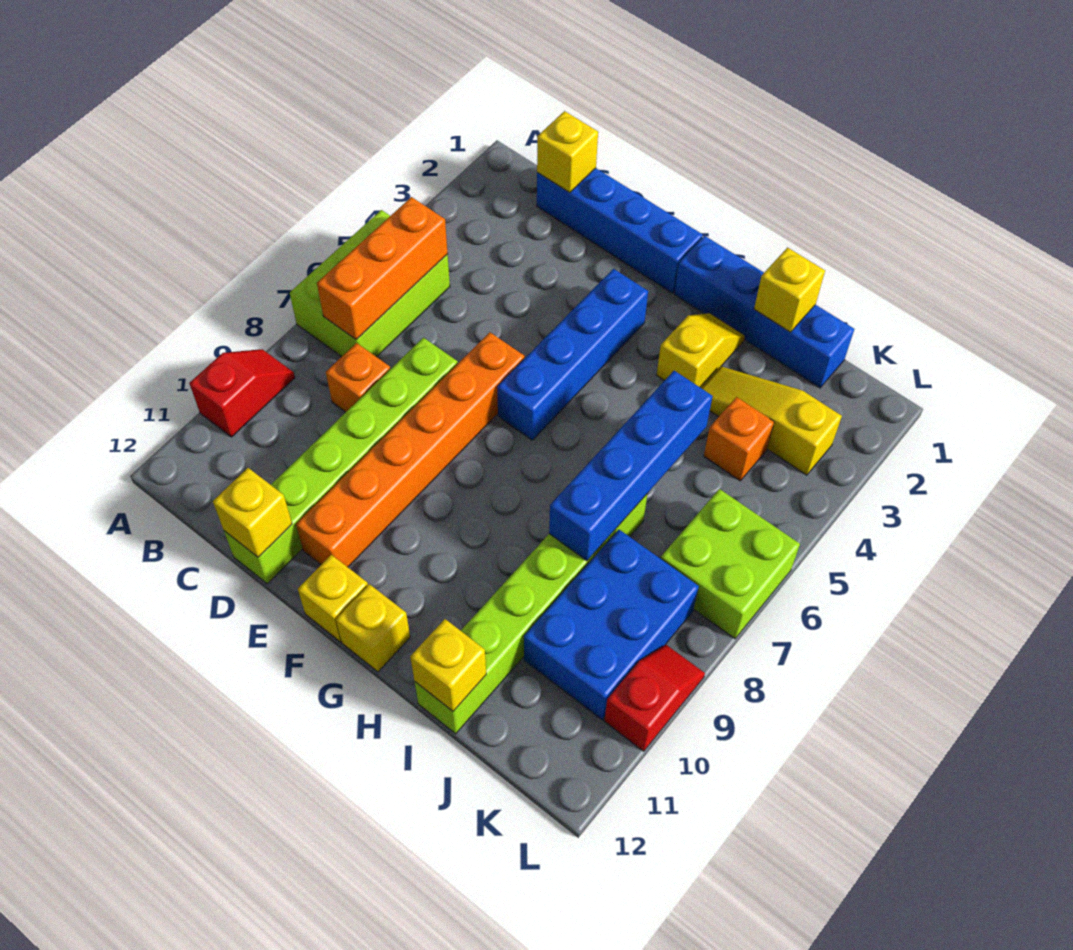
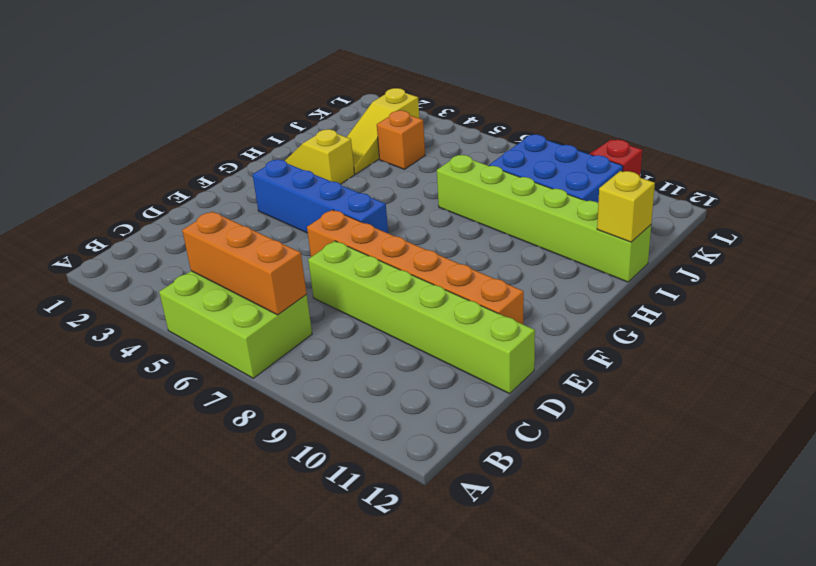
none -> red slope A9:A10 level 1 top 10
none -> blue brick C1:F1 level 1
none -> orange brick C8 level 1

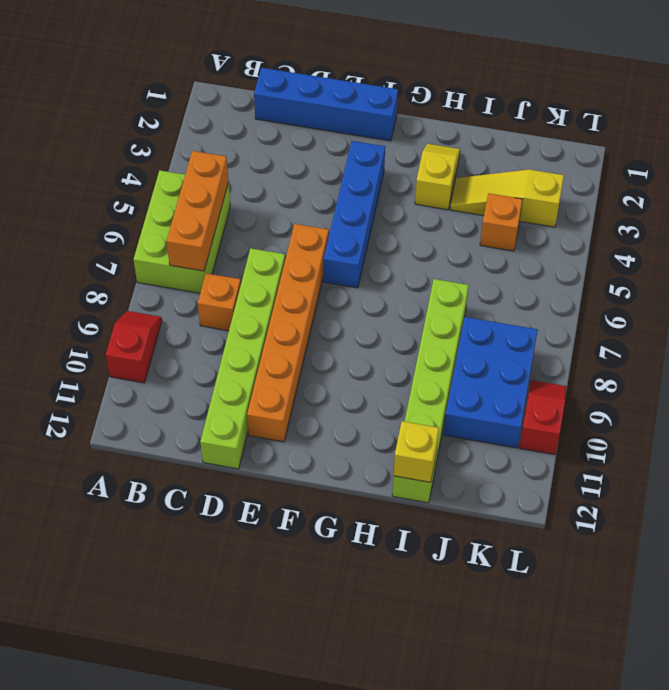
none -> yellow brick F12 level 1
none -> blue brick G1:J1 level 1
none -> yellow brick G12 level 1

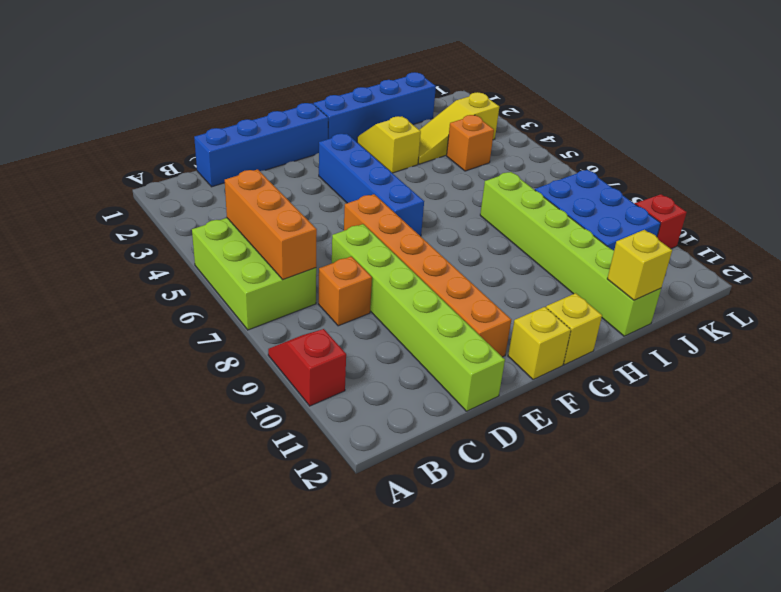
none -> lime brick K6:L7 level 1
none -> yellow brick C1 level 2
none -> yellow brick D12 level 2

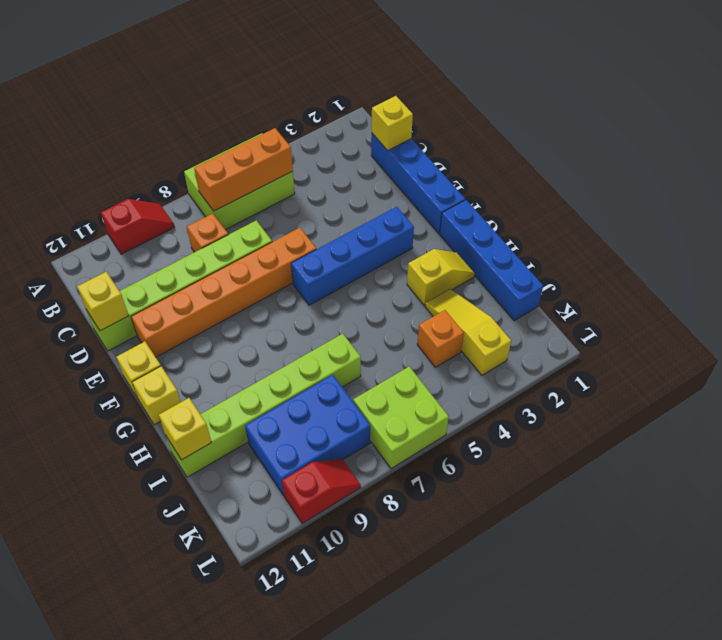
none -> yellow brick I1 level 2
none -> blue brick I5:I8 level 2

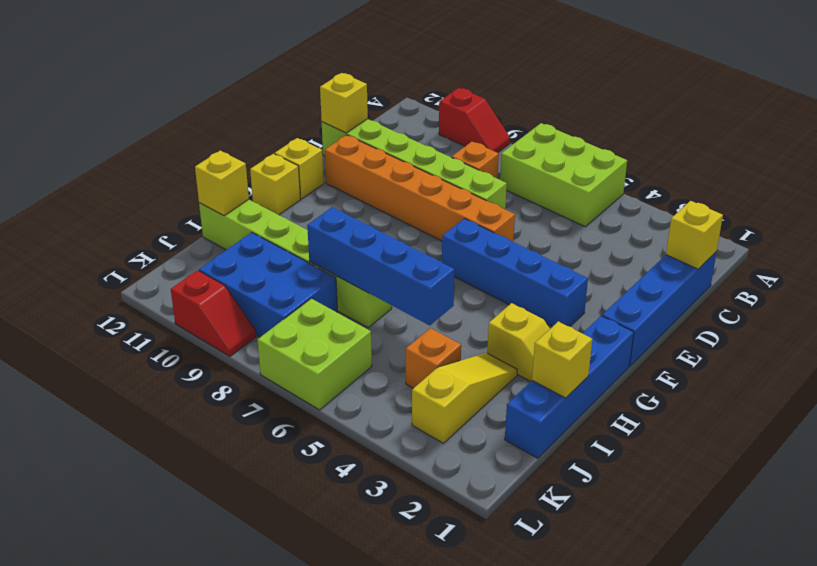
none -> orange brick B5:B7 level 2

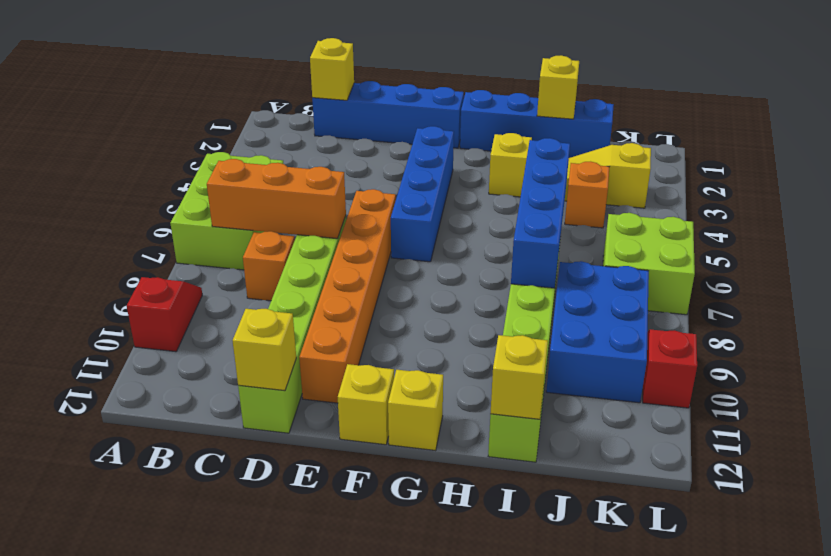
orange brick B7:D7 level 2 -> orange brick B5:B7 level 2

